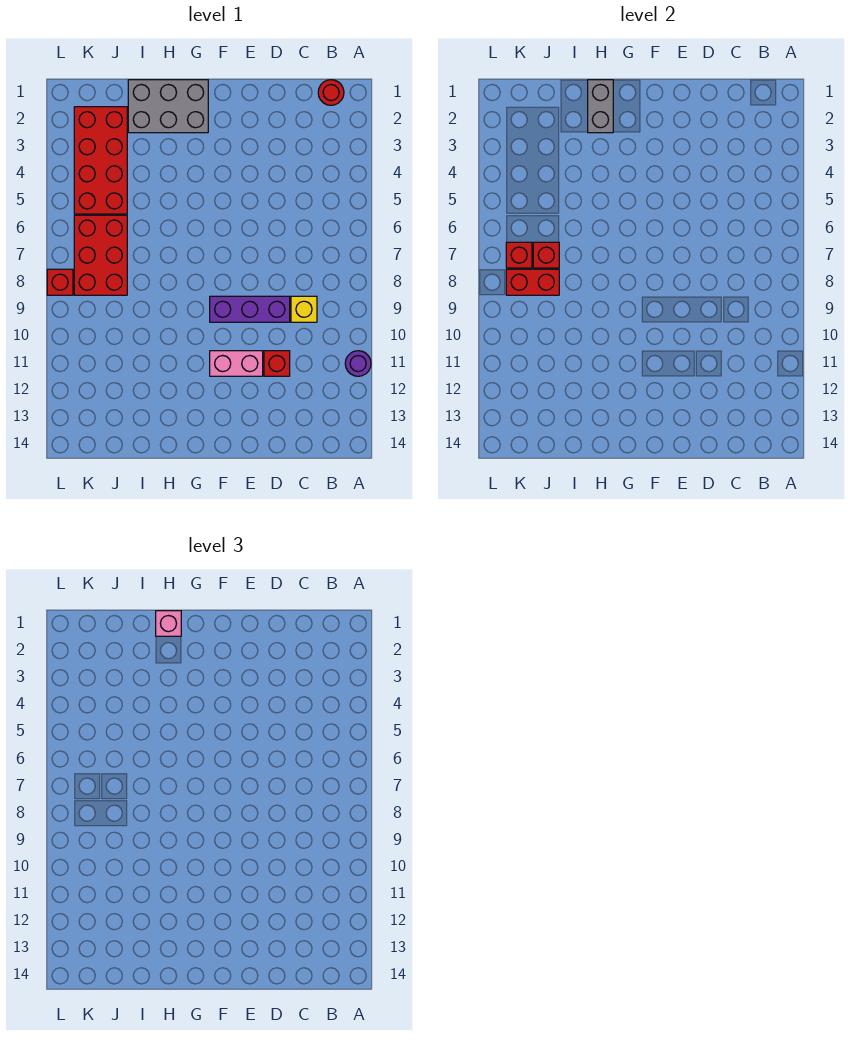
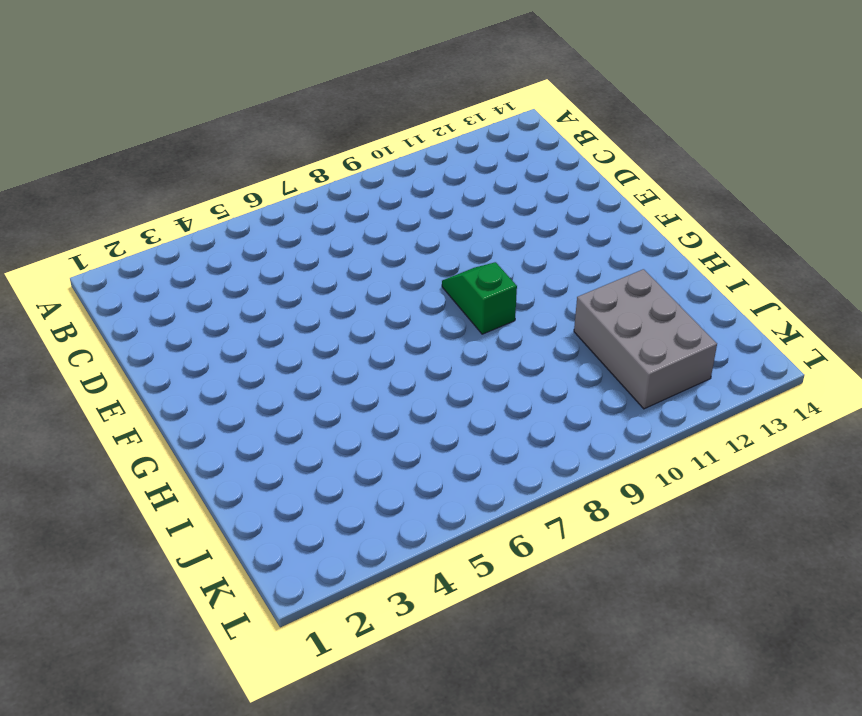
green slope F9:G9 level 1 top G -> purple brick D9:F9 level 1
grey brick I11:K12 level 1 -> grey brick G1:I2 level 1
none -> purple round brick A11 level 1
none -> red round brick B1 level 1
none -> yellow brick C9 level 1

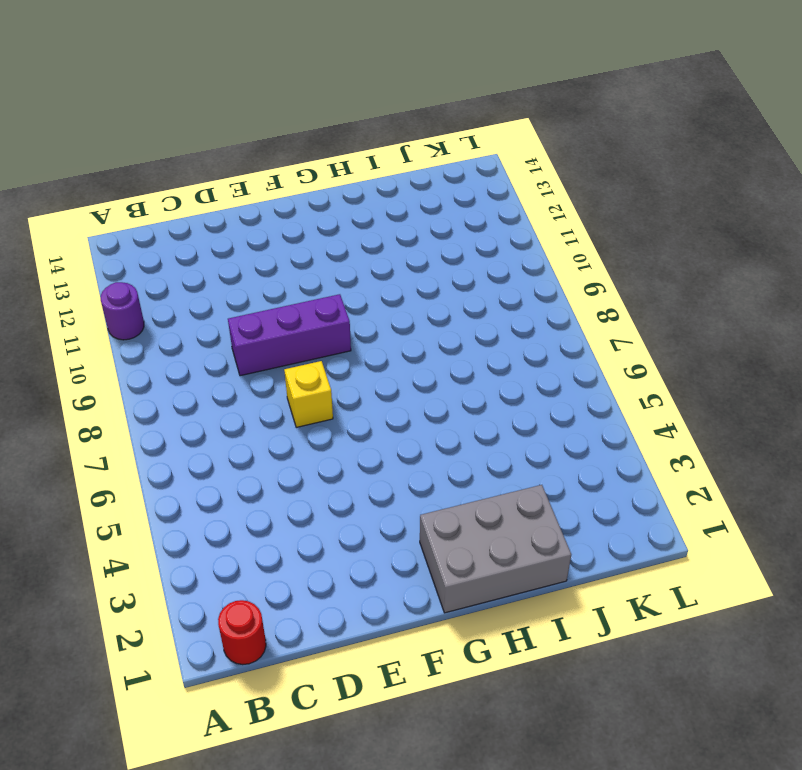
yellow brick E7 level 1 -> yellow brick C9 level 1
none -> red brick D11 level 1
none -> pink brick E11:F11 level 1
none -> red brick J2:K5 level 1

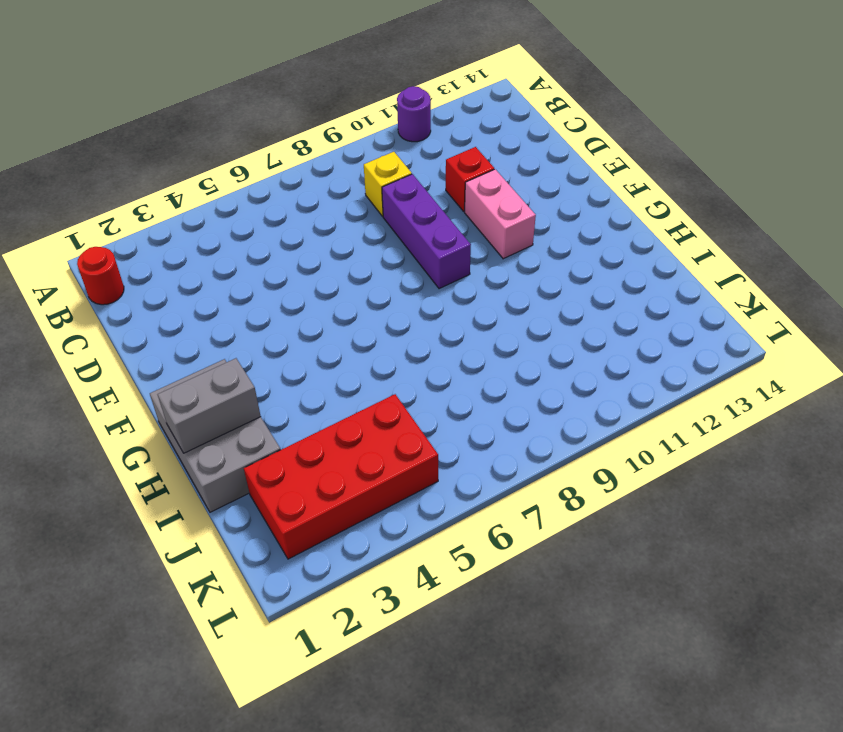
none -> red brick J6:K8 level 1
none -> red brick L8 level 1
none -> red brick J7 level 2

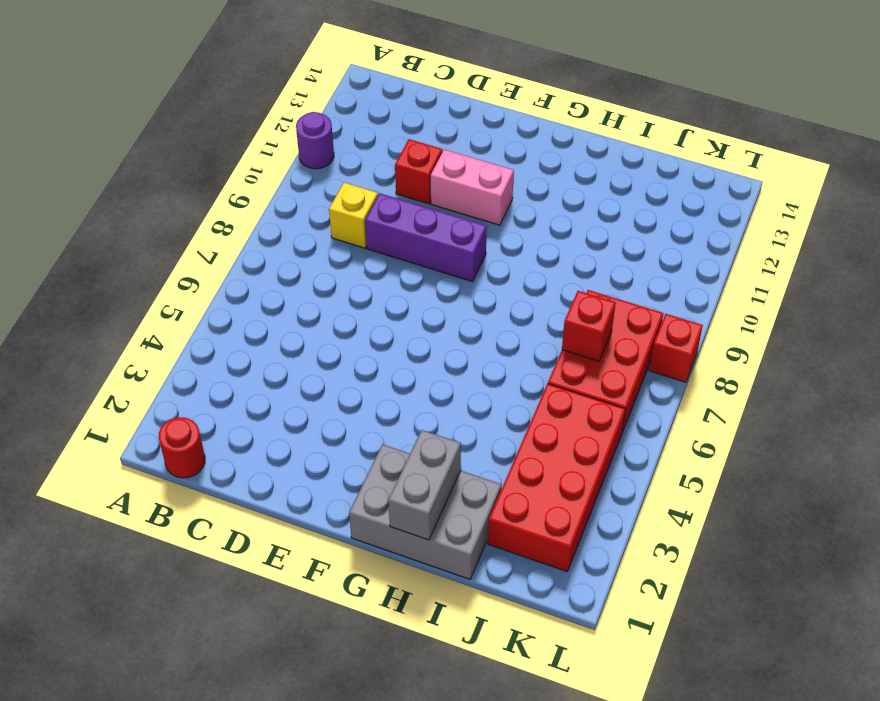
none -> red brick J8:K8 level 2
none -> red brick K7 level 2
none -> pink brick H1 level 3

